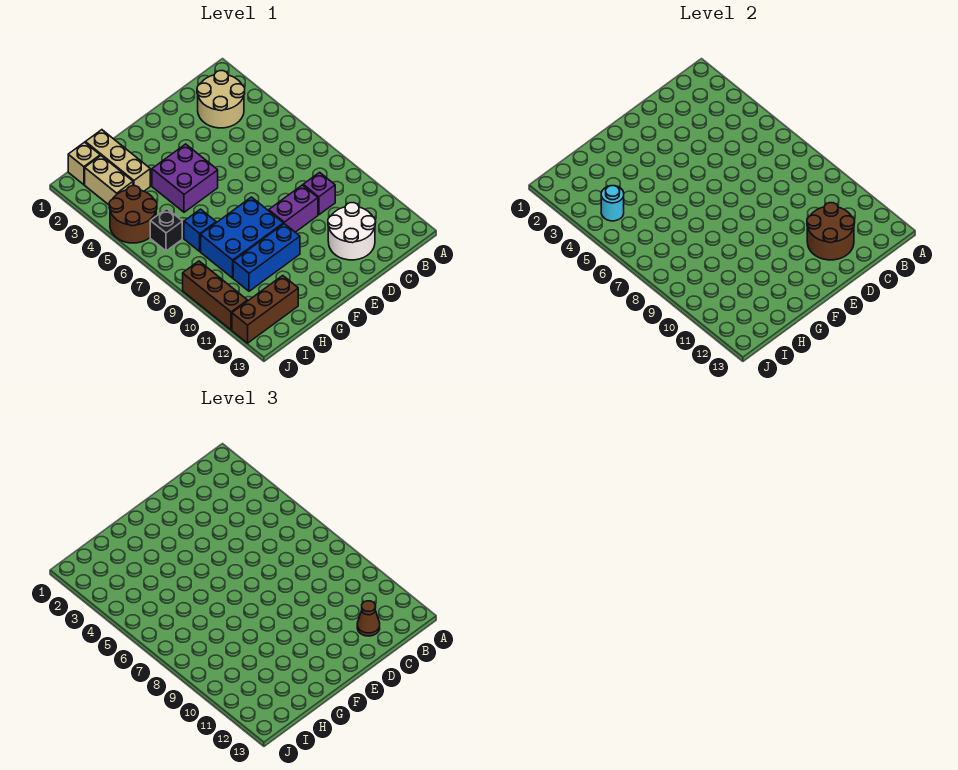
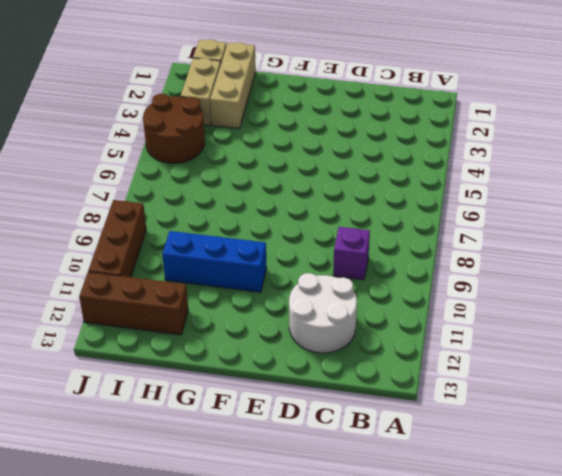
none -> tan round brick B2:C3 level 1
none -> purple brick D9:E9 level 1
none -> purple brick F4:G5 level 1

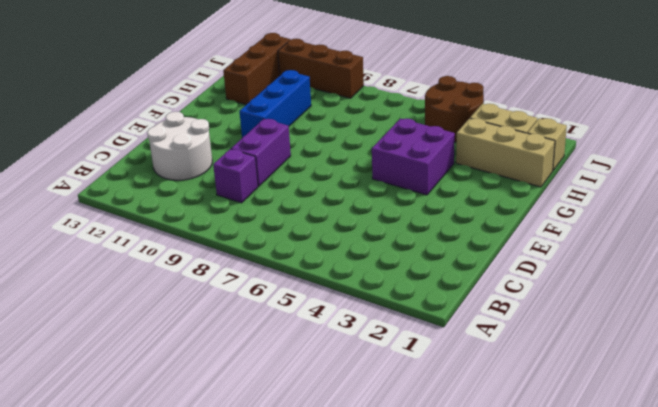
none -> tan round brick B2:C3 level 1
none -> blue brick F8:H9 level 1
none -> blue brick H7 level 1

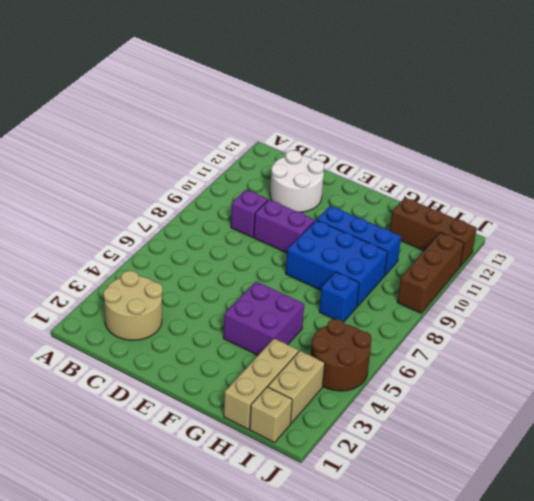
none -> black brick I6 level 1
none -> brown round brick C11:D12 level 2
none -> cyan round brick I4 level 2

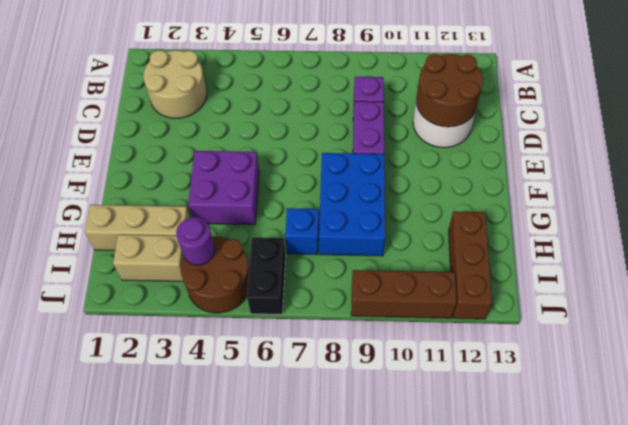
purple round brick I4 level 2 -> cyan round brick I4 level 2
black brick I6:J6 level 1 -> black brick I6 level 1
none -> blue brick F10:H10 level 1
none -> tan brick I1 level 1
none -> brown cone C12 level 3

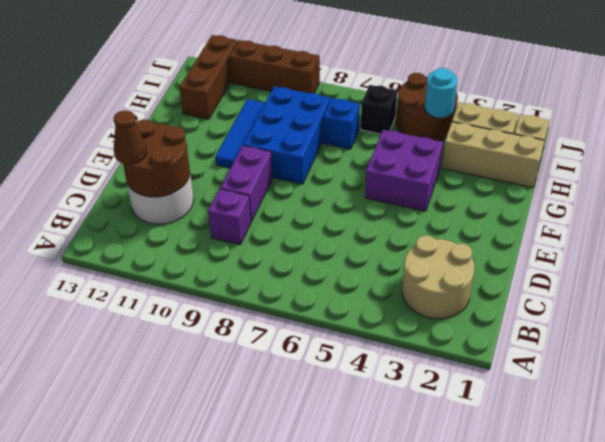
blue tile F10:H10 level 1 -> blue brick F10:H10 level 1

